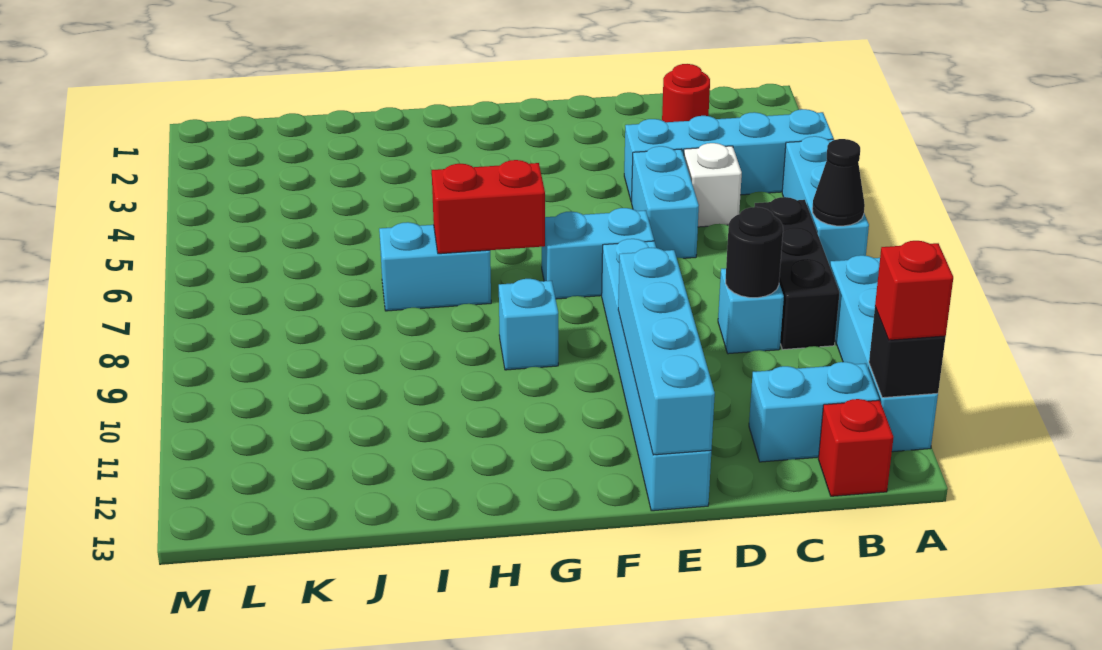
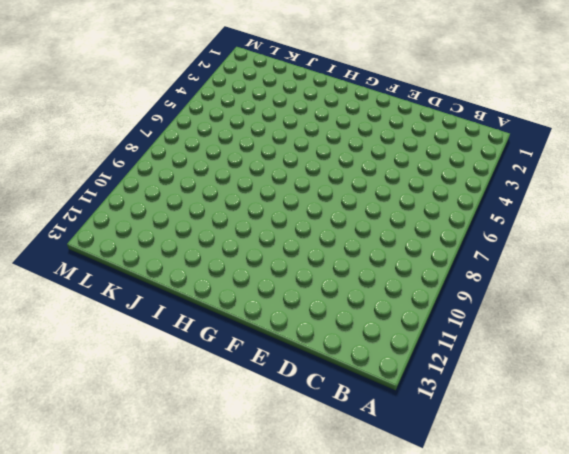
none -> cyan brick A4:D4 level 1
none -> cyan brick A5:A7 level 1
none -> cyan brick A9:A12 level 1

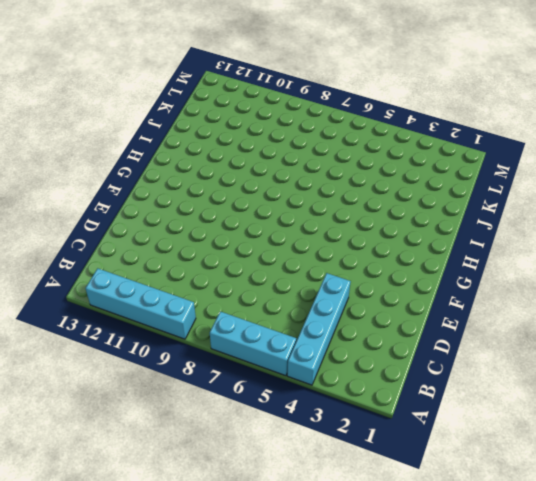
none -> black brick B7:B9 level 1
none -> cyan brick B12:C12 level 1
none -> red brick B13 level 1

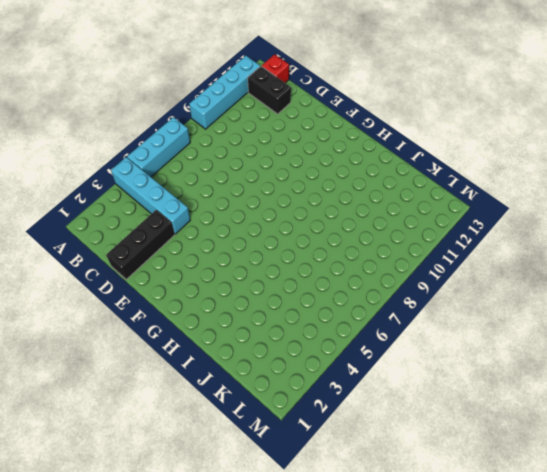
black brick B12:C12 level 1 -> cyan brick B12:C12 level 1
black brick D1:D3 level 1 -> black brick B7:B9 level 1
none -> red round brick C2 level 1
none -> white brick C5 level 1
none -> cyan brick C9 level 1

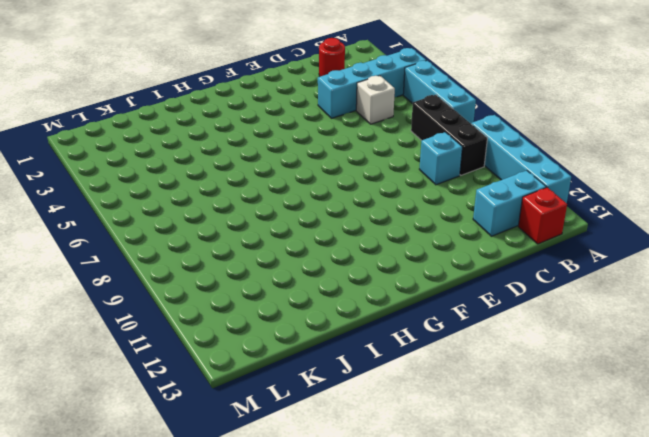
none -> cyan brick D5:D6 level 1
none -> cyan brick E7:F7 level 1
none -> cyan brick E8:E13 level 1

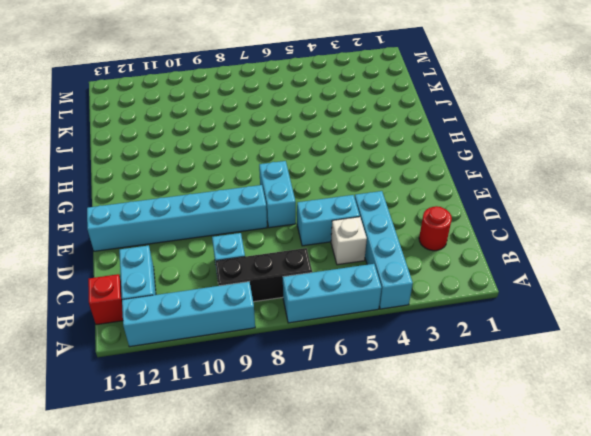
none -> cyan brick G9 level 1
none -> cyan brick H7:I7 level 1
none -> black cone A7 level 2

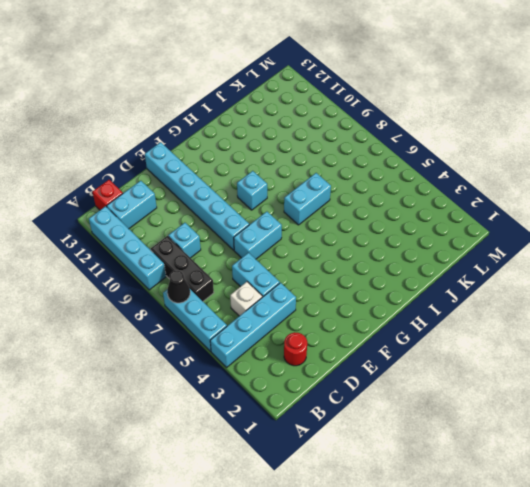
none -> black brick A12 level 2
none -> black round brick C9 level 2
none -> cyan brick E10:E13 level 2

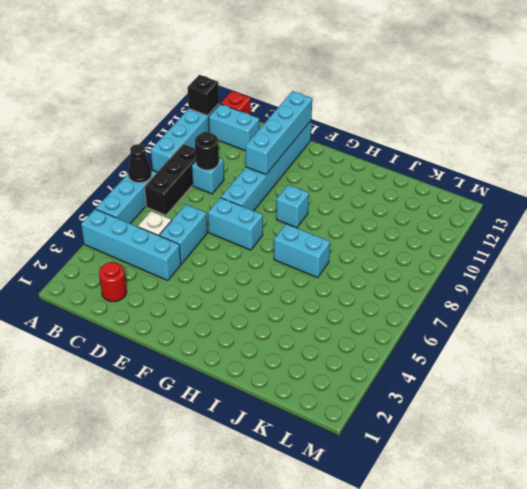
none -> red brick G7:H7 level 2
none -> red brick A12 level 3

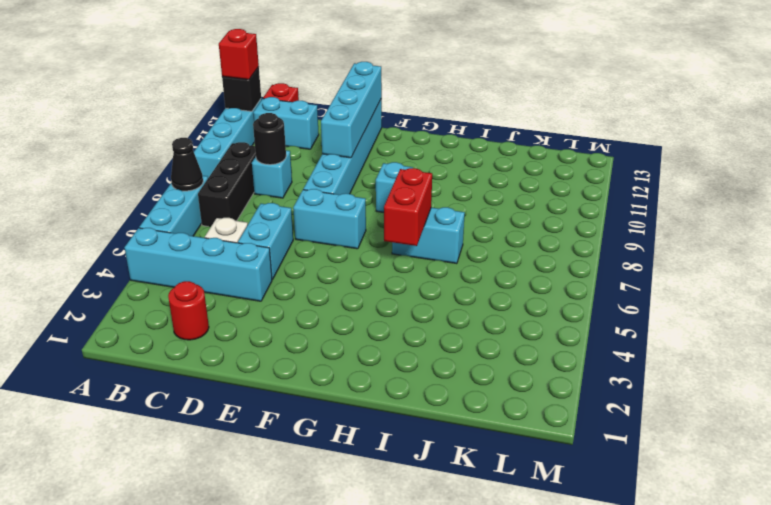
red brick H6:H7 level 2 -> red brick G7:H7 level 2

